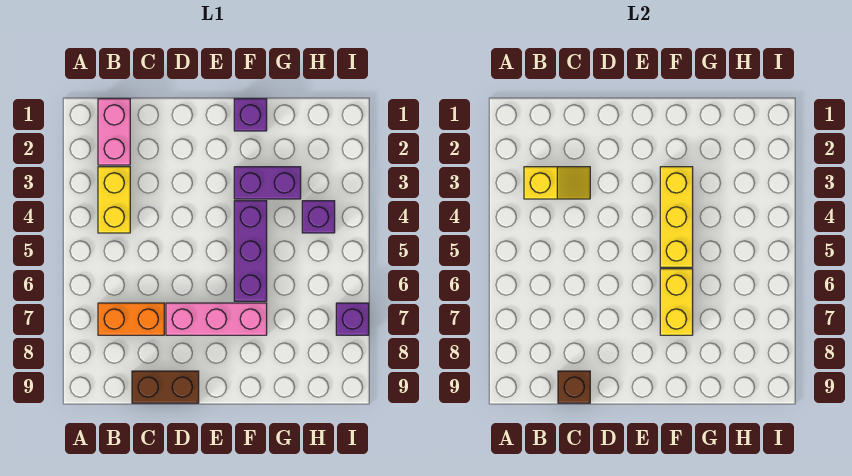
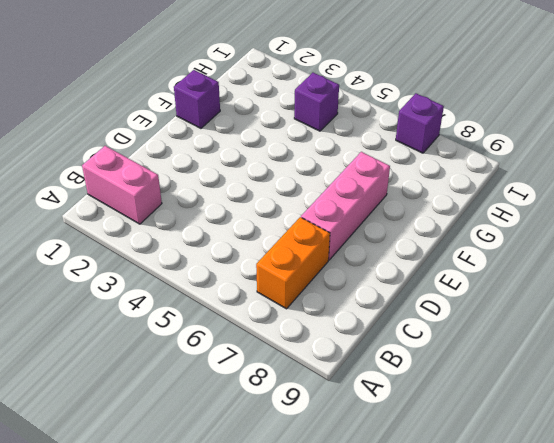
none -> yellow brick B3:B4 level 1
none -> brown brick C9:D9 level 1
none -> purple brick F3:G3 level 1

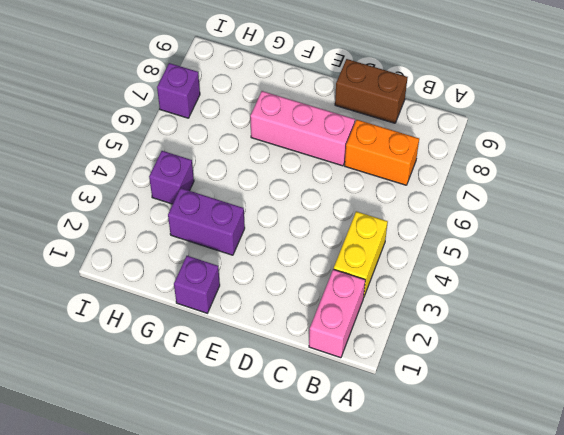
none -> purple brick F4:F6 level 1
none -> yellow slope B3:C3 level 2 top B
none -> brown brick C9 level 2

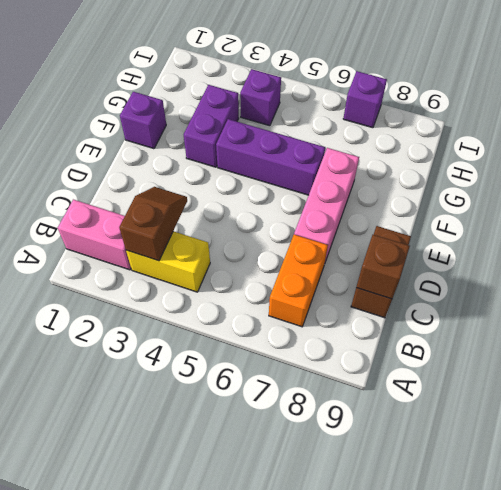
brown slope B3:C3 level 2 top B -> yellow slope B3:C3 level 2 top B
none -> yellow brick F3:F5 level 2
none -> yellow brick F6:F7 level 2

